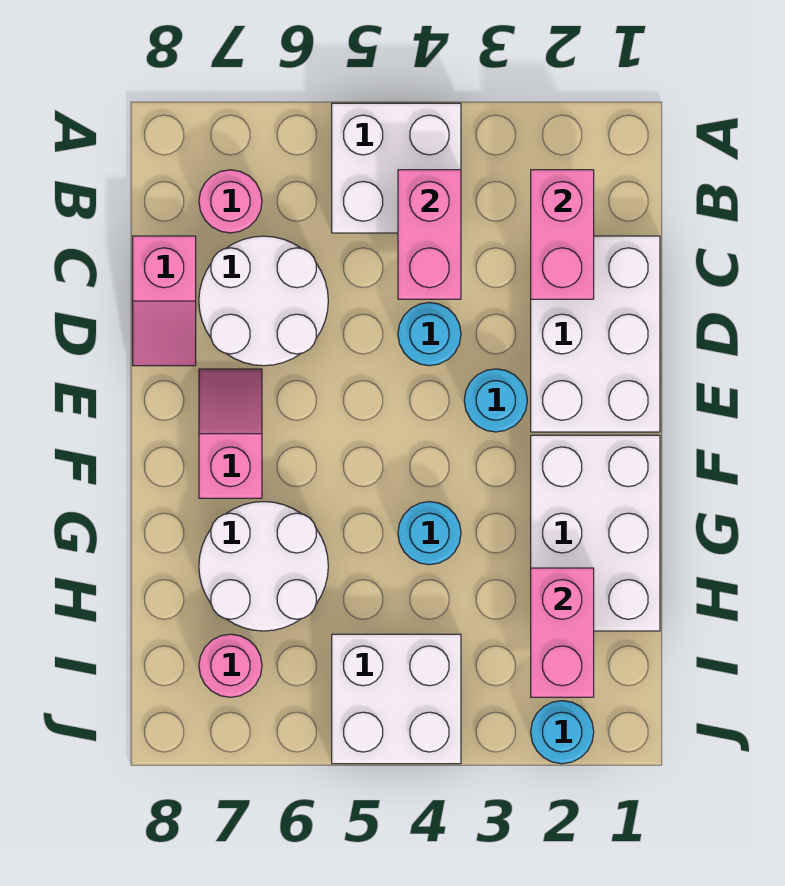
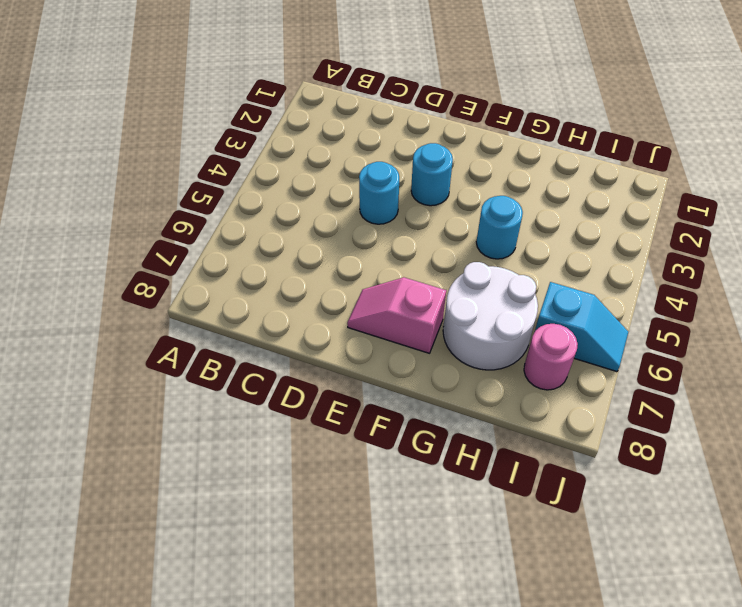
cyan slope I6:J6 level 1 top I -> none
none -> white brick A4:B5 level 1
none -> pink round brick B7 level 1
none -> white brick C1:E2 level 1

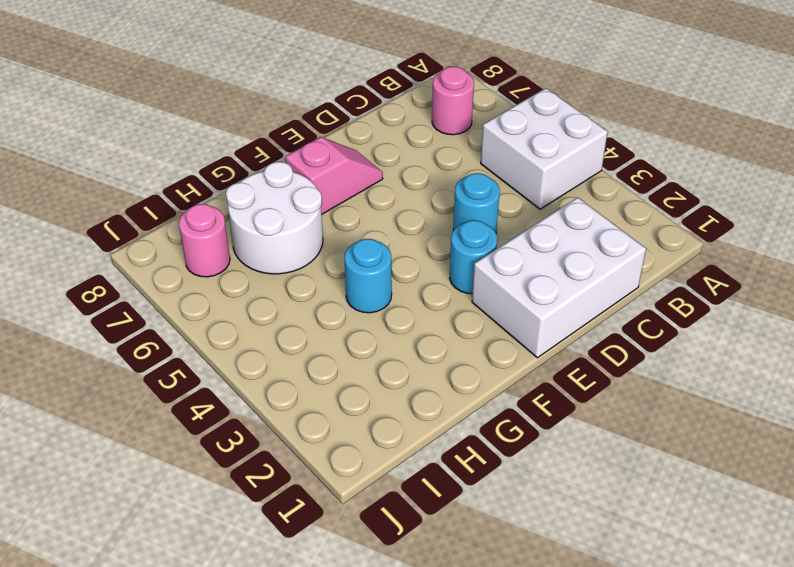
none -> white round brick C6:D7 level 1
none -> pink slope C8:D8 level 1 top C
none -> white brick F1:H2 level 1

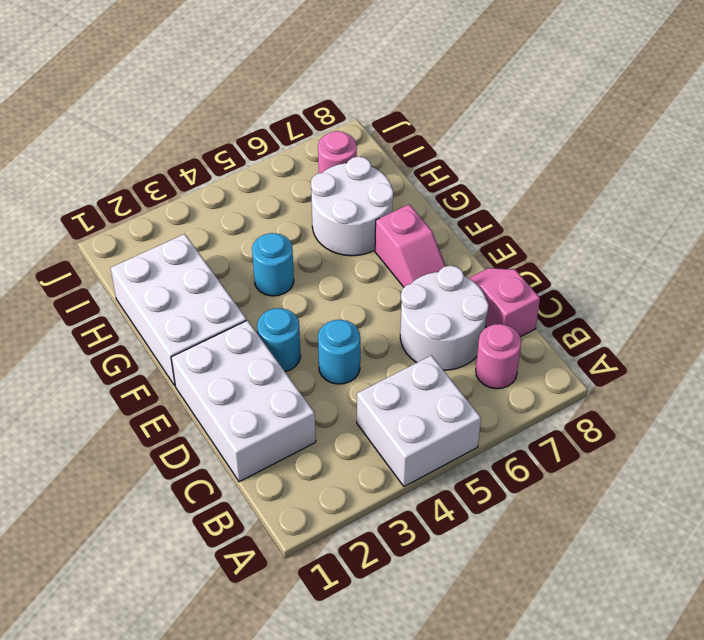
none -> white brick I4:J5 level 1
none -> cyan round brick J2 level 1
none -> pink brick B2:C2 level 2

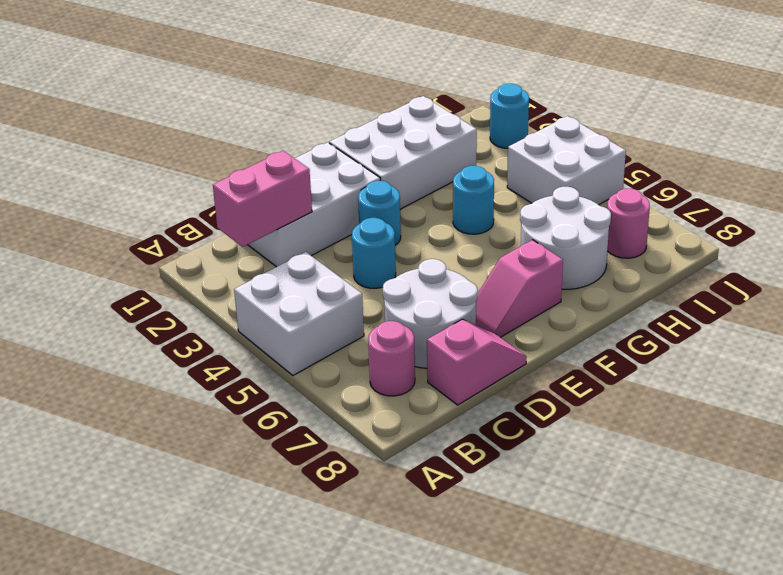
none -> pink brick B4:C4 level 2
none -> pink brick H2:I2 level 2

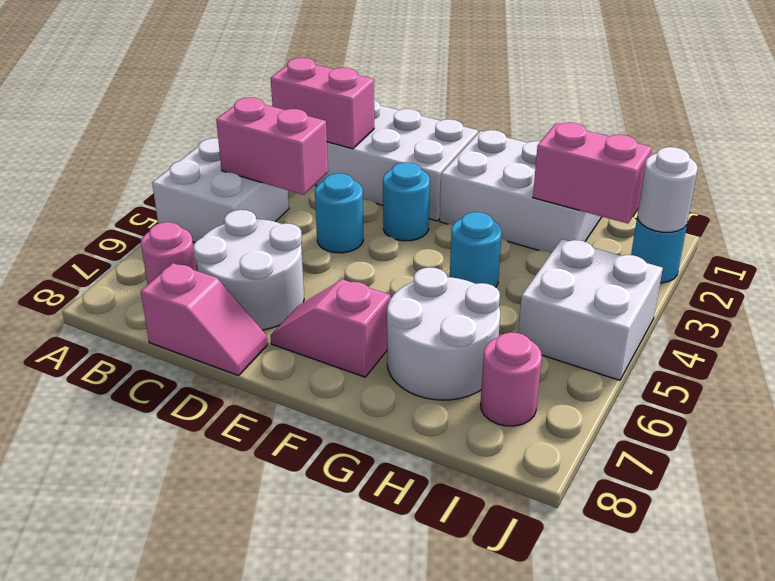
white round brick J2 level 2 -> none

